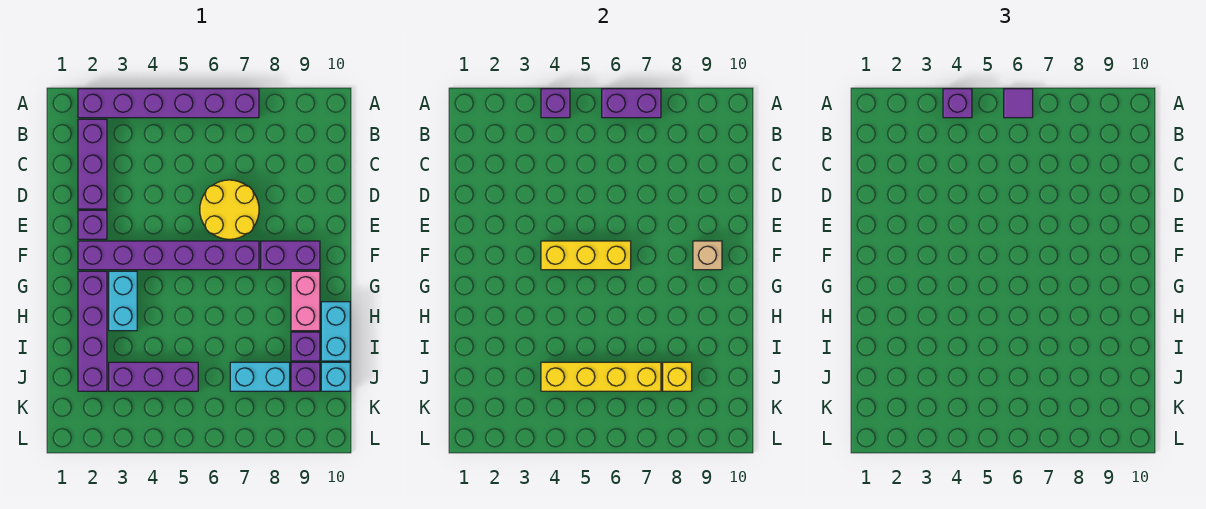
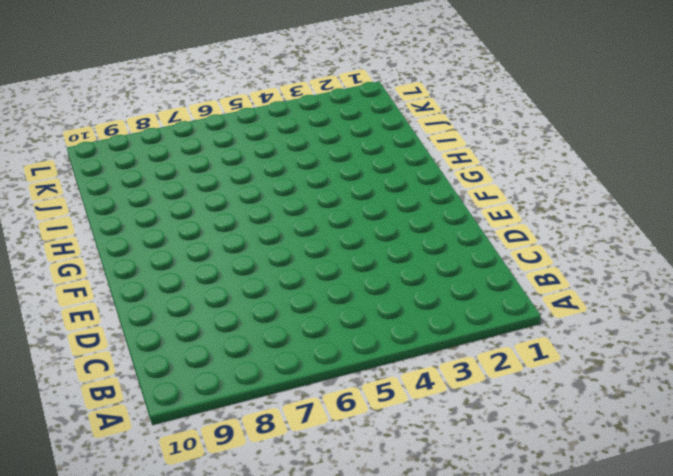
none -> purple brick A2:A7 level 1
none -> purple brick B2:D2 level 1
none -> yellow round brick D6:E7 level 1

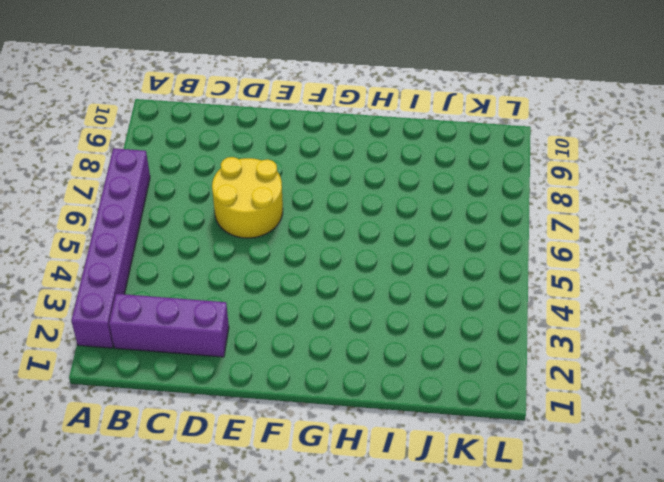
none -> purple brick E2 level 1
none -> purple brick F2:F7 level 1
none -> purple brick F8:F9 level 1

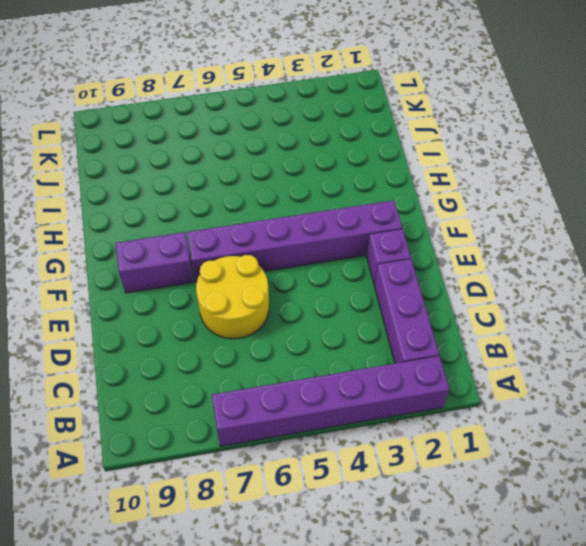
none -> purple brick G2:J2 level 1
none -> cyan brick G3:H3 level 1
none -> pink brick G9:H9 level 1

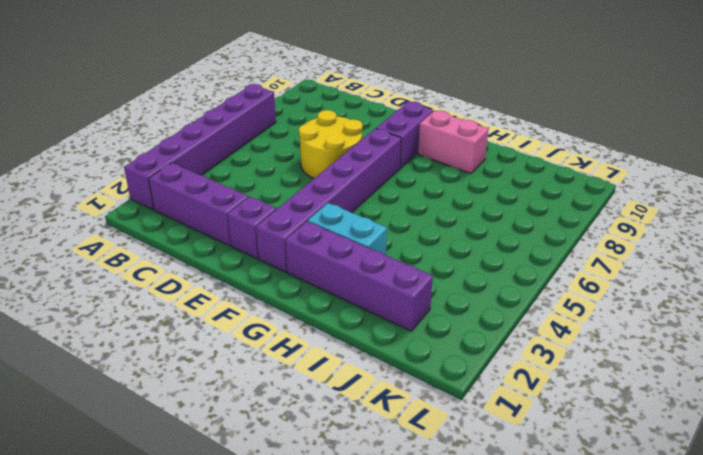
none -> cyan brick H10:I10 level 1
none -> purple brick I9 level 1
none -> purple brick J3:J5 level 1

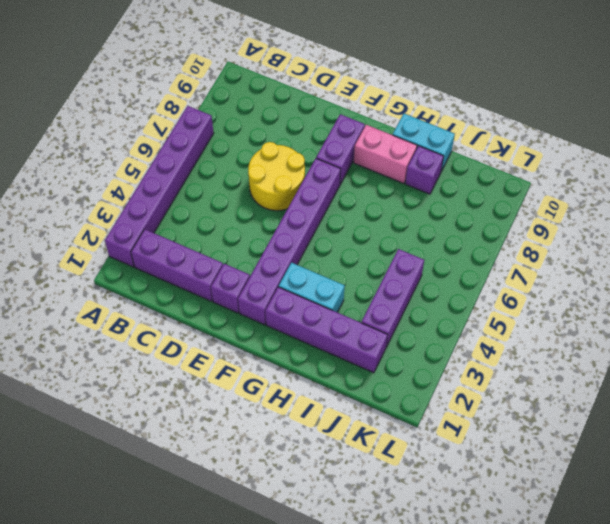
none -> cyan brick J7:J8 level 1
none -> purple brick J9 level 1
none -> cyan brick J10 level 1

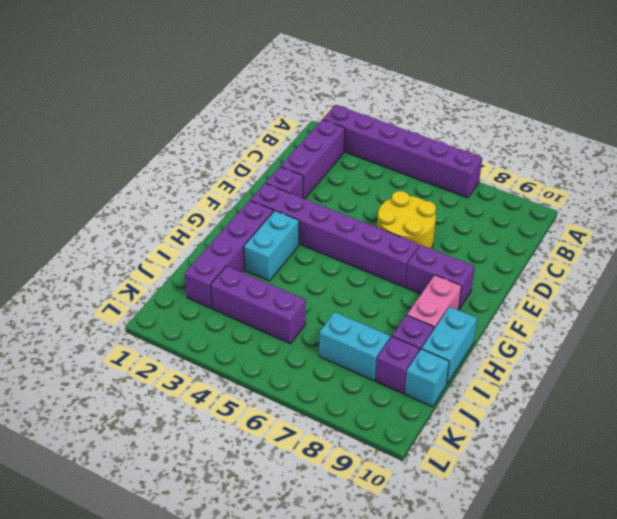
none -> purple brick A4 level 2
none -> purple brick A6:A7 level 2
none -> yellow brick F4:F6 level 2

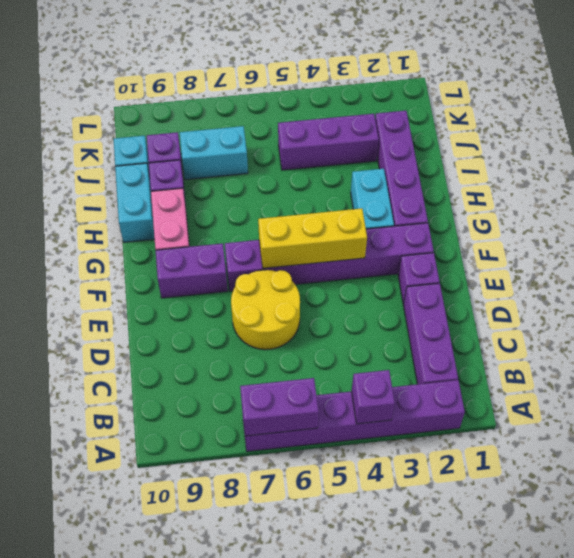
none -> tan brick F9 level 2
none -> yellow brick J4:J7 level 2
none -> yellow brick J8 level 2

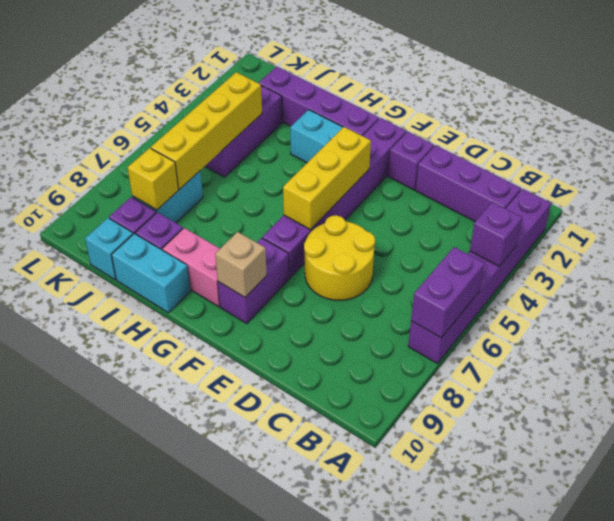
none -> purple brick A4 level 3
none -> purple tile A6 level 3

